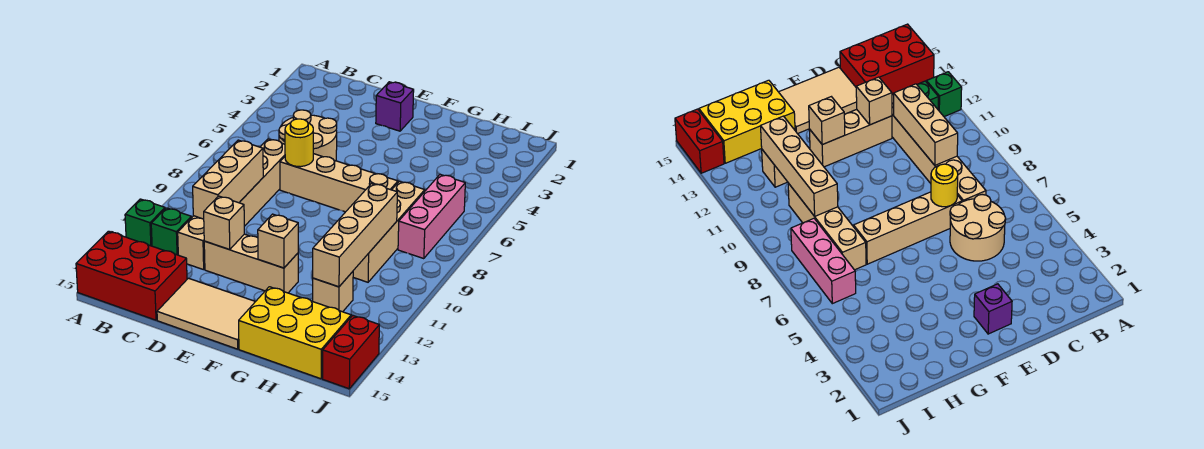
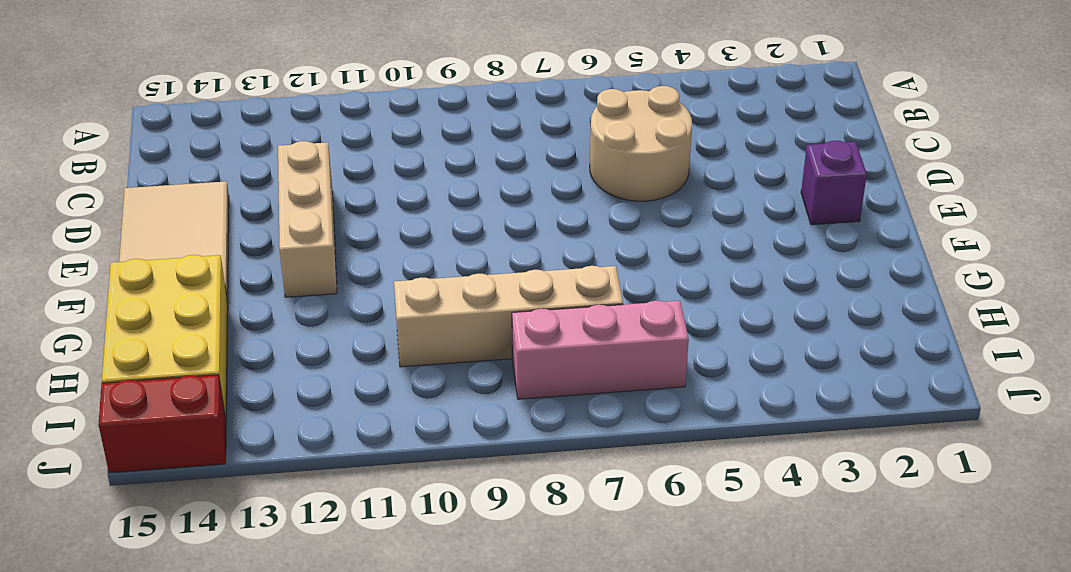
none -> green brick A12 level 1
none -> red brick A14:C15 level 1
none -> green brick B12 level 1

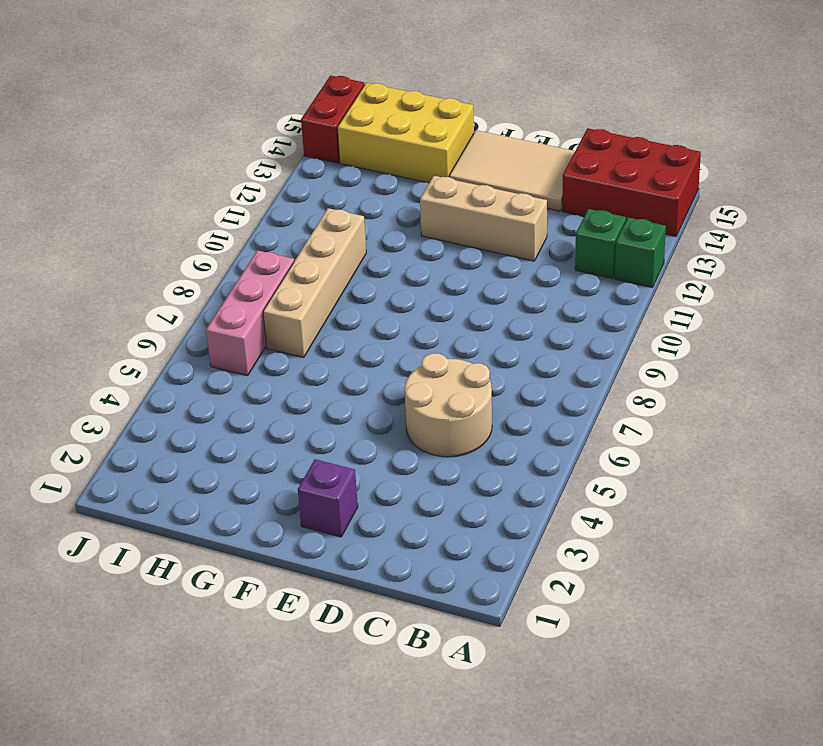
none -> tan brick C7:C12 level 1
none -> tan brick D7:G7 level 1
none -> tan brick H12 level 1

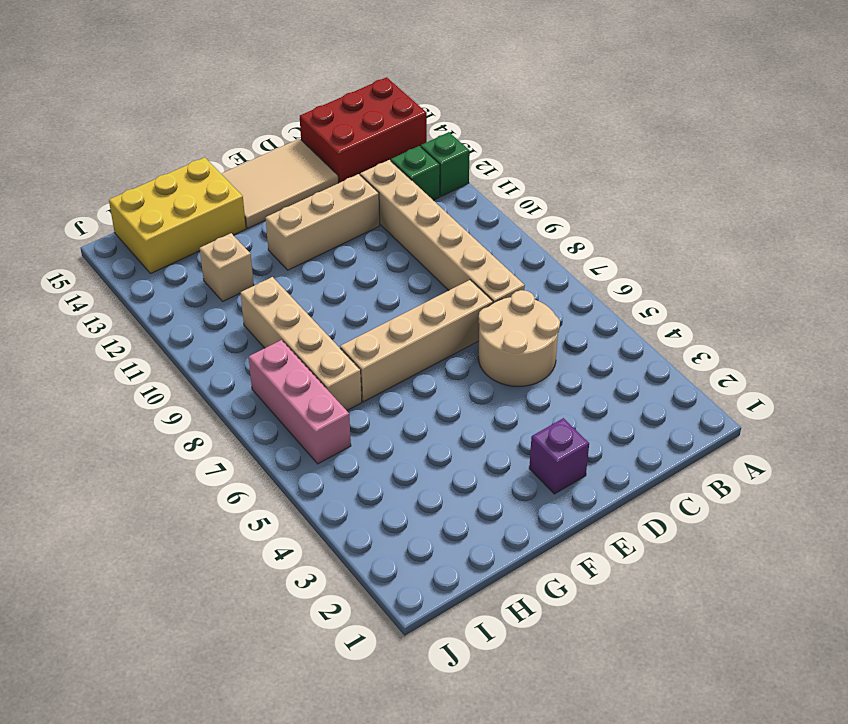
none -> red brick J14:J15 level 1
none -> tan brick C9:C11 level 2
none -> yellow round brick D7 level 2

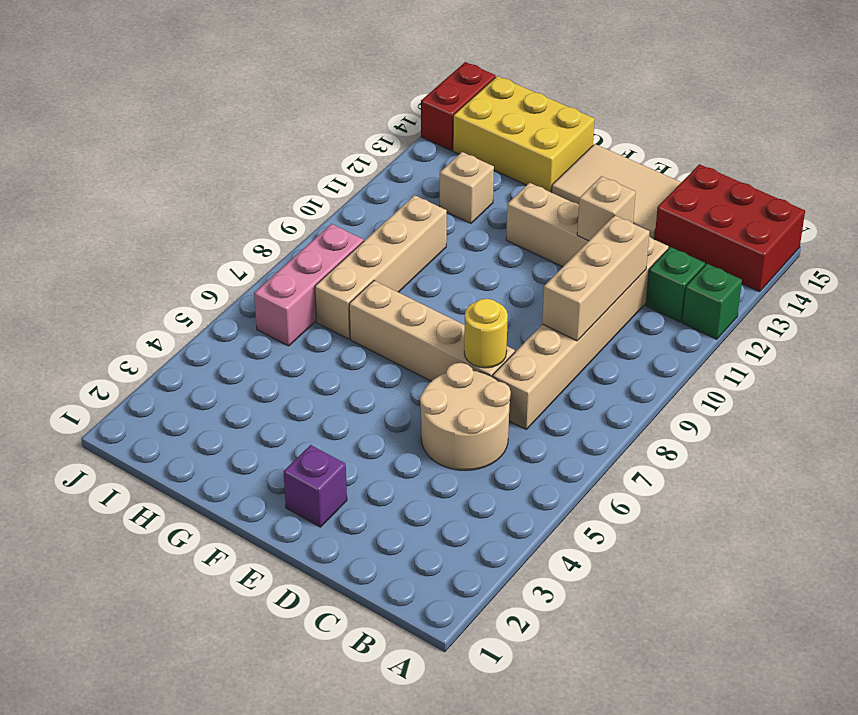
none -> tan brick F12 level 2
none -> tan brick H9:H12 level 2

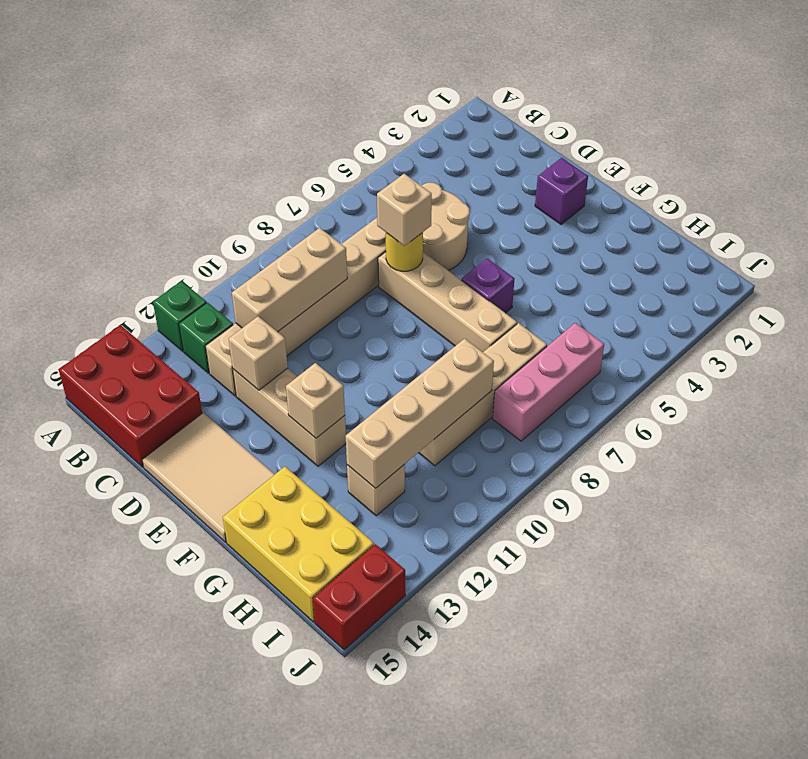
tan brick D7 level 3 -> none
purple brick F6 level 1 -> none

